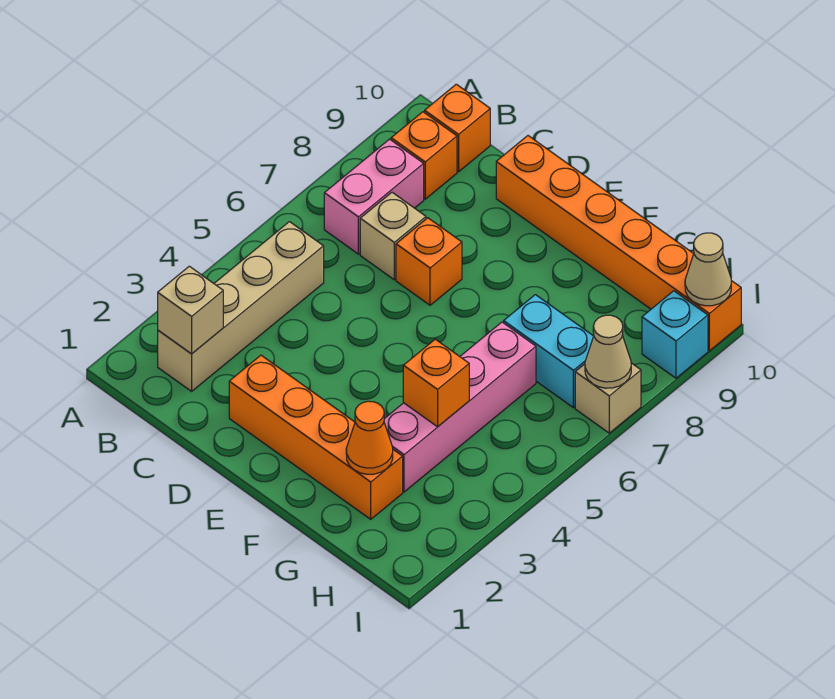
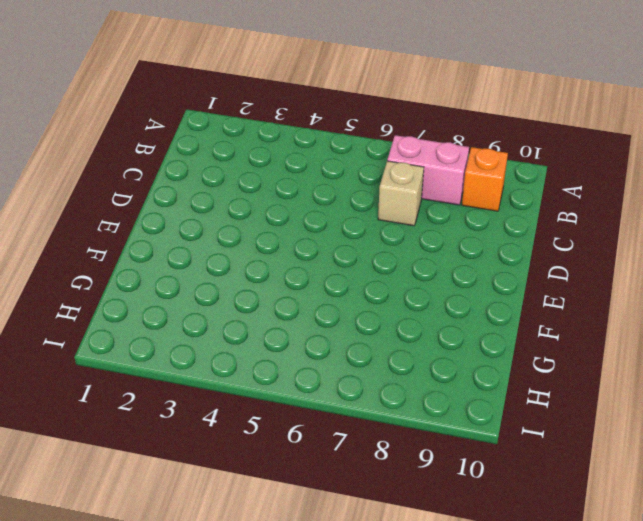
none -> tan brick B2:B5 level 1
none -> orange brick B10 level 1
none -> orange brick D2:G2 level 1

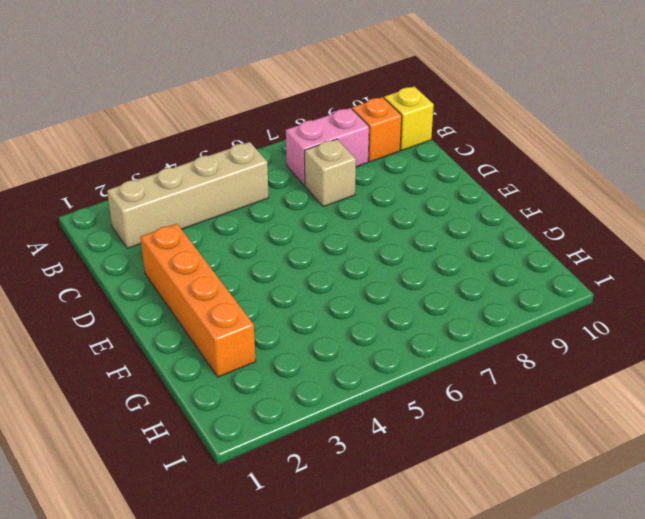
yellow brick B10 level 1 -> orange brick B10 level 1
none -> orange brick D7 level 1
none -> orange brick D10:I10 level 1
none -> pink brick G3:G6 level 1

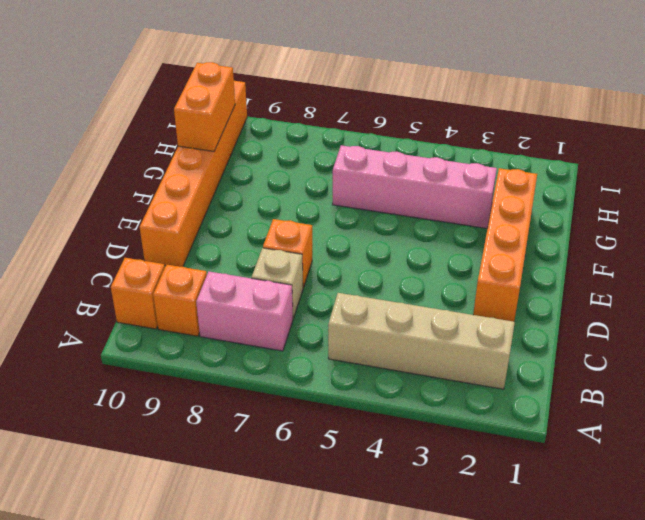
orange brick G10:H10 level 2 -> none
none -> cyan brick G7:H7 level 1
none -> tan brick I7 level 1
none -> cyan brick I9 level 1

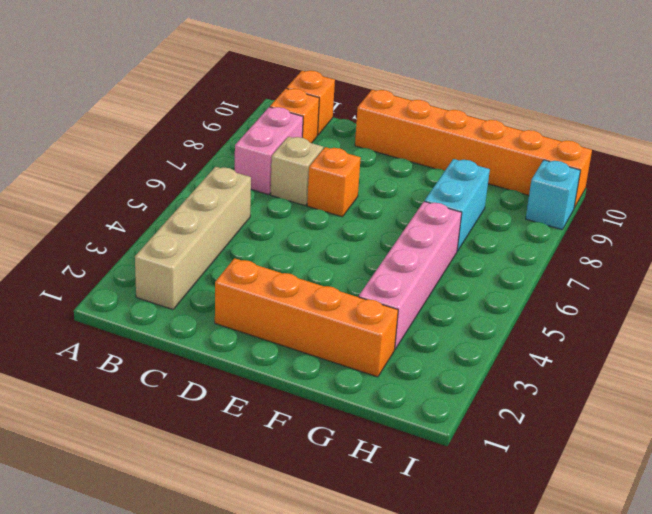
cyan brick G7:G8 level 1 -> cyan brick G7:H7 level 1
none -> tan brick I7 level 1
none -> tan brick B2 level 2
none -> orange cone G2 level 2

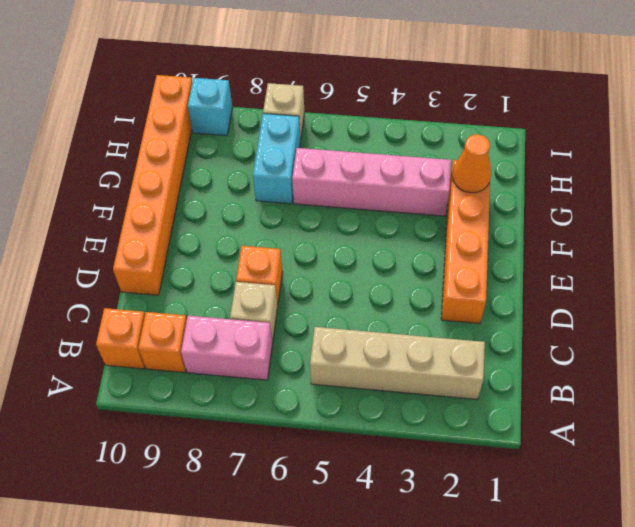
none -> tan brick B2 level 2
none -> orange brick G4 level 2
none -> tan cone I7 level 2

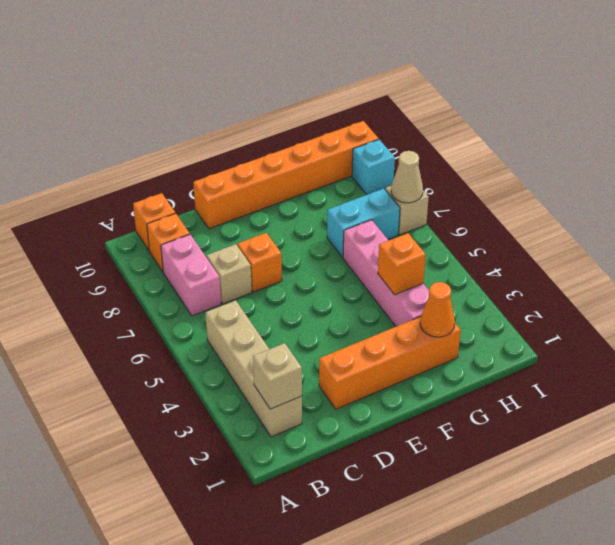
none -> tan cone I10 level 2

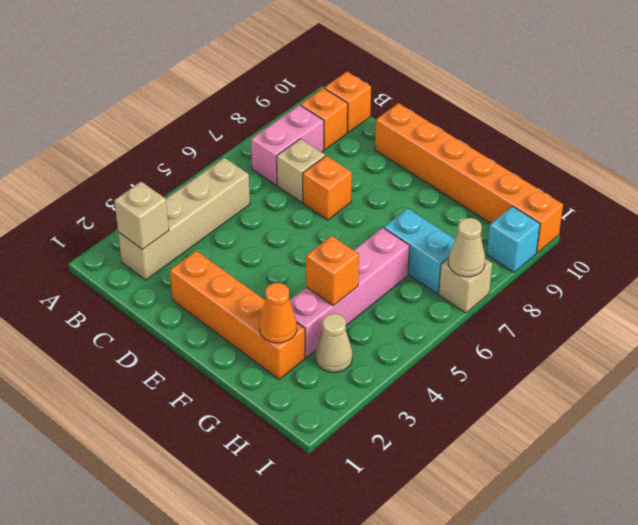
tan cone H3 level 1 -> tan cone I10 level 2

